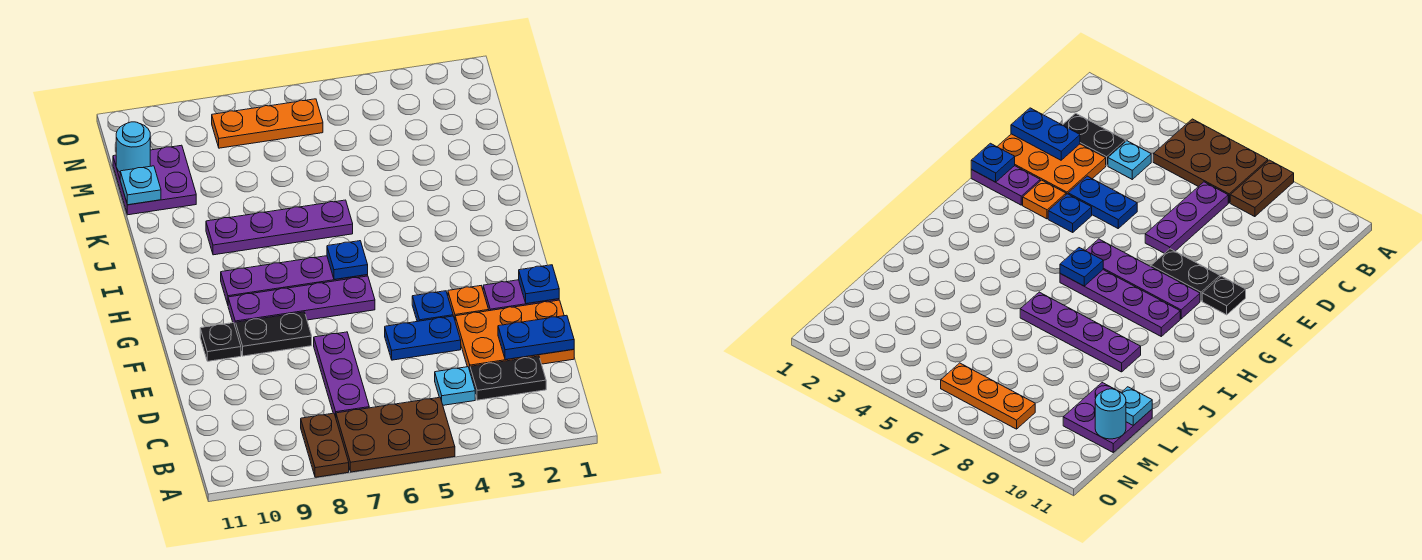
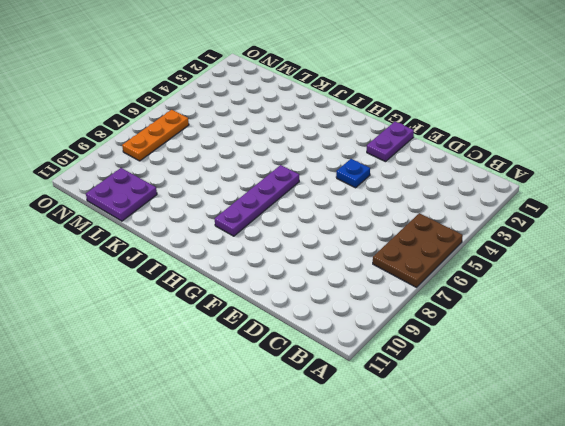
none -> brown plate A8:B8 level 1
none -> black plate C2:C3 level 1
none -> cyan plate C4 level 1

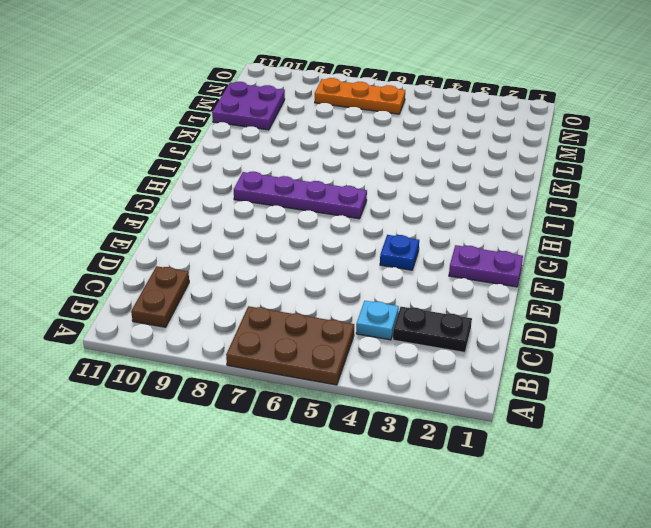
brown plate B10:C10 level 1 -> brown plate A8:B8 level 1
none -> purple plate C7:E7 level 1
none -> orange plate D1:E3 level 1
none -> blue plate E4:E5 level 1

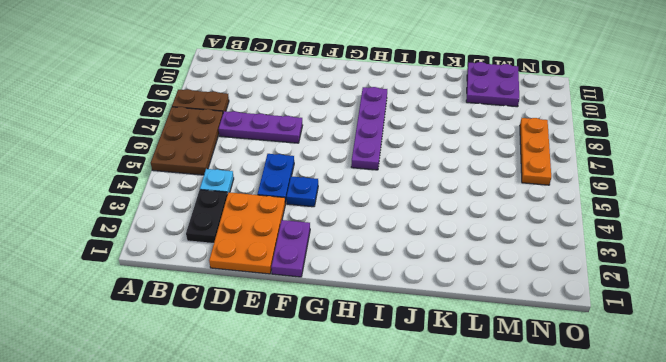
none -> orange plate F3 level 1
none -> black plate F8:F9 level 1
none -> black plate F10 level 1

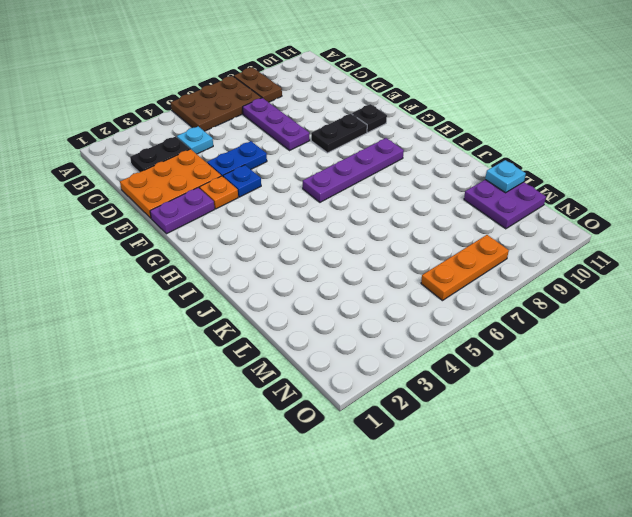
none -> purple plate G6:G9 level 1
none -> purple plate J6:J9 level 1
none -> blue plate D1:D2 level 2

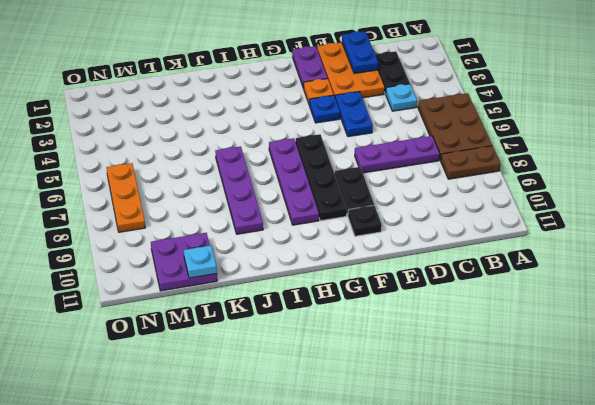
black plate G6:G9 level 1 -> purple plate G6:G9 level 1
none -> blue plate F1 level 2
none -> blue plate H6 level 2
none -> cyan round brick M11 level 2

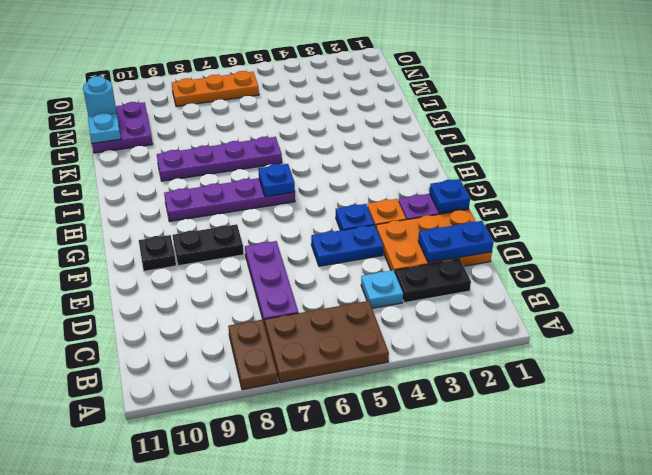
none -> purple plate G6:G9 level 1

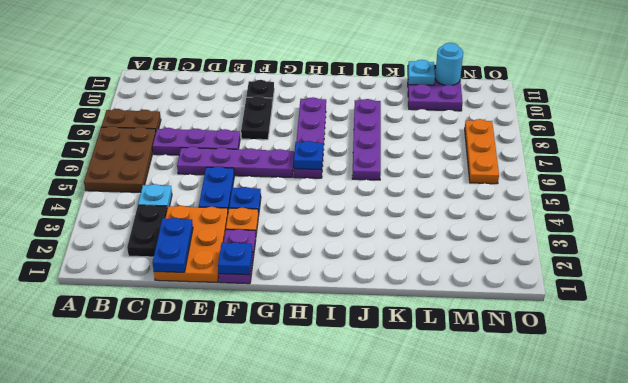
purple plate D6:G6 level 1 -> purple plate G6:G9 level 1

